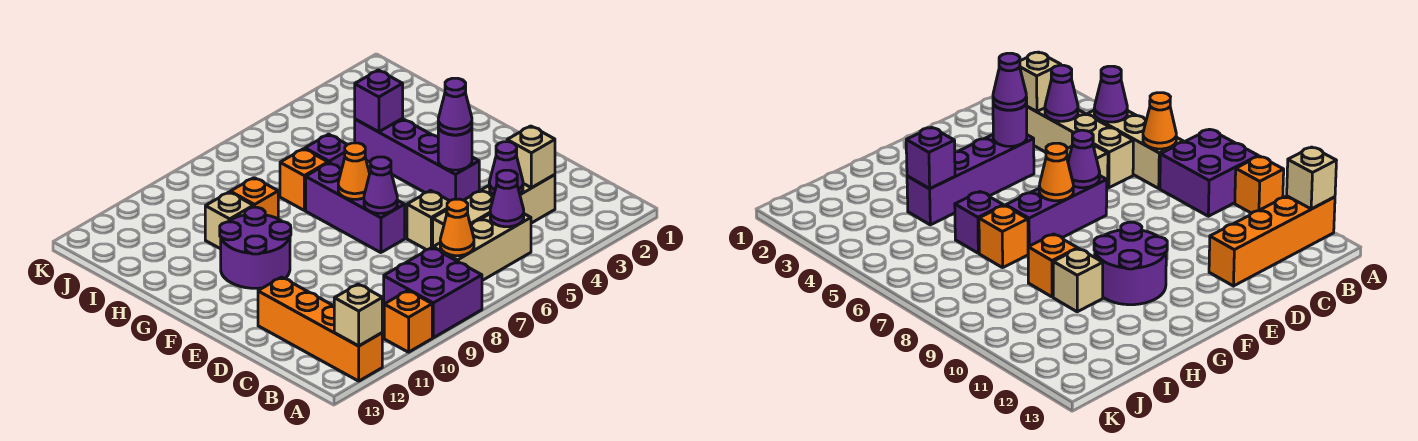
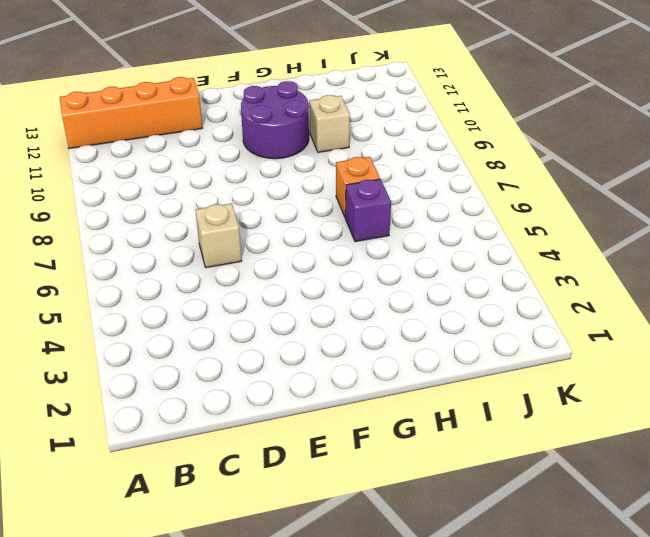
none -> purple brick A8:B9 level 1
none -> orange brick A10 level 1
none -> tan brick B5:B7 level 1

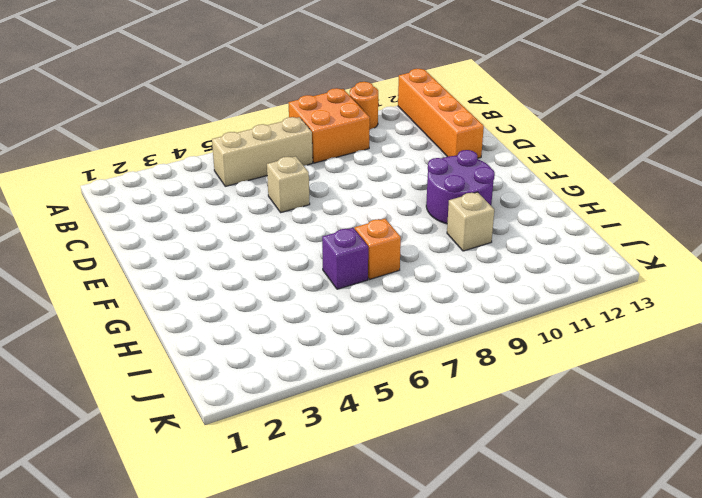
orange brick A8:B9 level 1 -> purple brick A8:B9 level 1
orange round brick A10 level 1 -> orange brick A10 level 1
none -> tan brick C3:C6 level 1
none -> purple brick E4:H4 level 1
none -> purple brick E7:G7 level 1

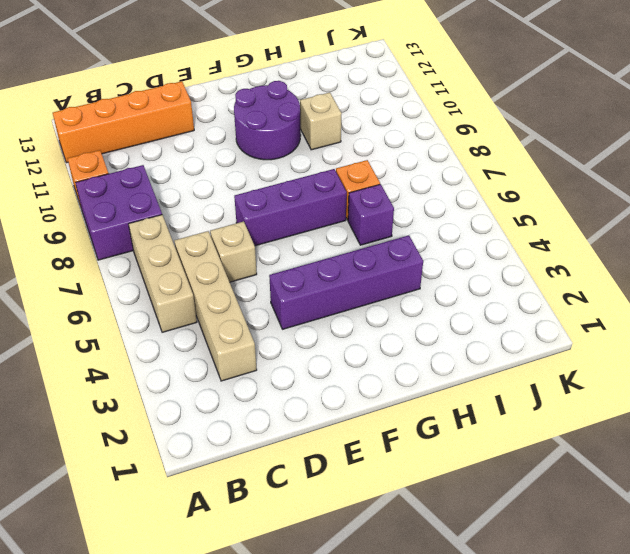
none -> orange brick H9 level 1
none -> tan brick A12 level 2
none -> purple cone B5 level 2

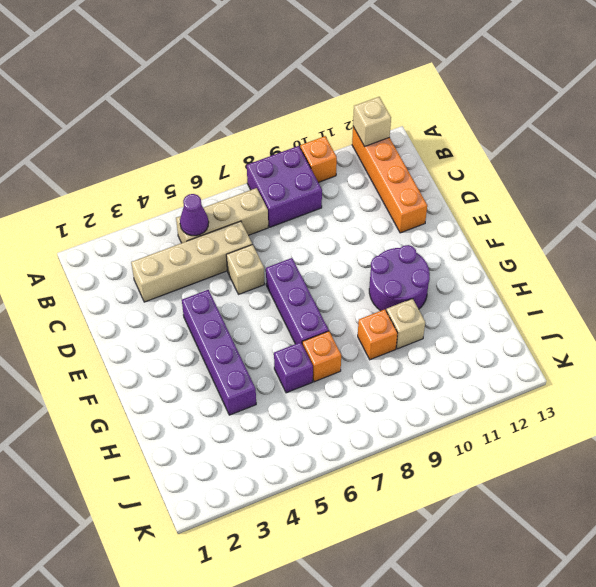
none -> orange cone B7 level 2
none -> tan brick C3 level 2
none -> purple cone C4 level 2

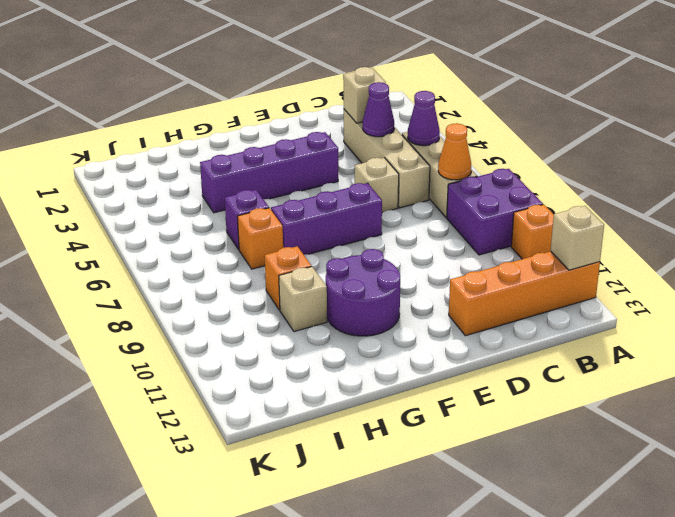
none -> purple round brick E4 level 2
none -> purple cone E7 level 2
none -> orange cone F7 level 2

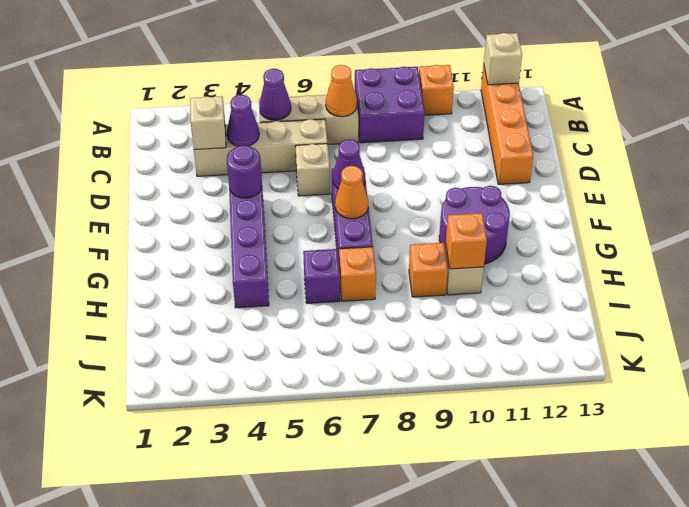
orange brick H10 level 2 -> none
none -> purple brick H4 level 2
none -> purple cone E4 level 3

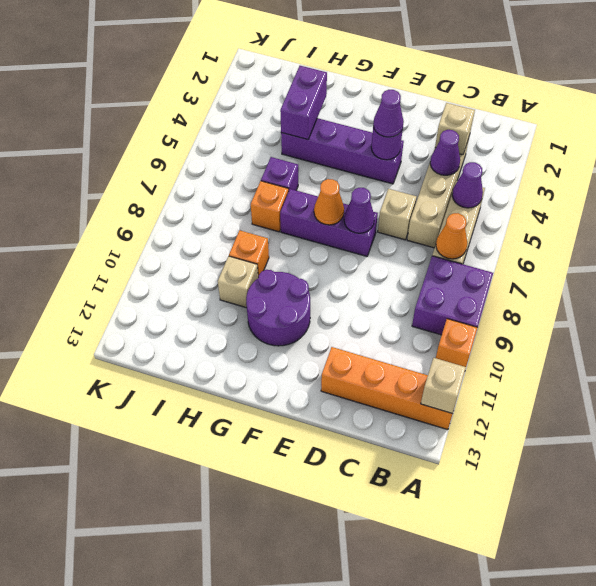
purple brick H3:H4 level 2 -> purple brick H4 level 2

